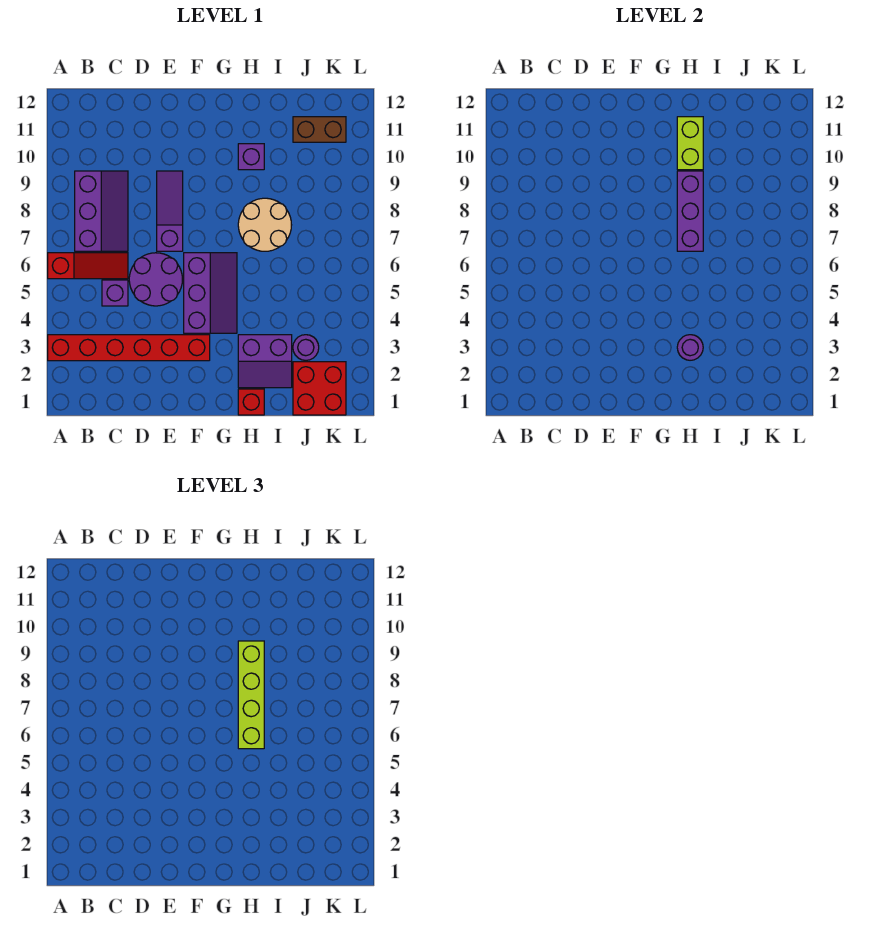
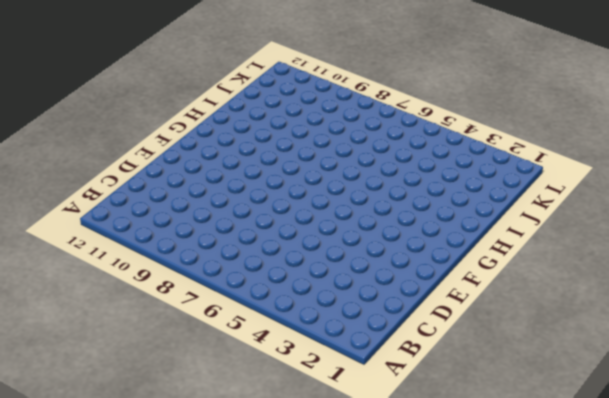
none -> red brick A3:F3 level 1
none -> red slope A6:C6 level 1 top A
none -> purple slope B7:C9 level 1 top B

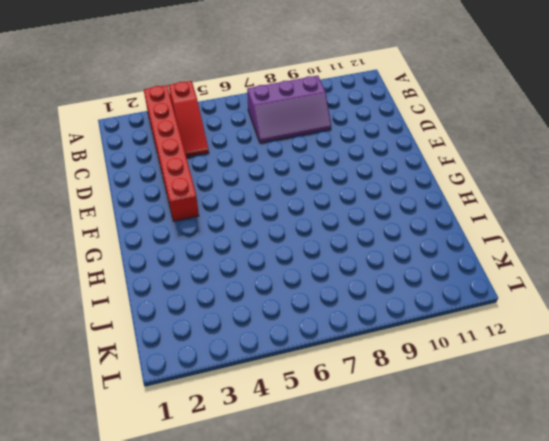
red slope A4:C4 level 1 top A -> red slope A6:C6 level 1 top A
none -> purple brick C5 level 1
none -> purple round brick D5:E6 level 1
none -> purple slope E7:E9 level 1 top 7

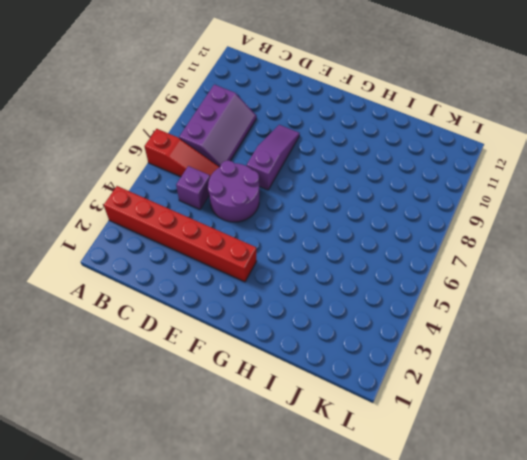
none -> purple slope F4:G6 level 1 top F
none -> red brick H1 level 1
none -> purple slope H2:I3 level 1 top 3

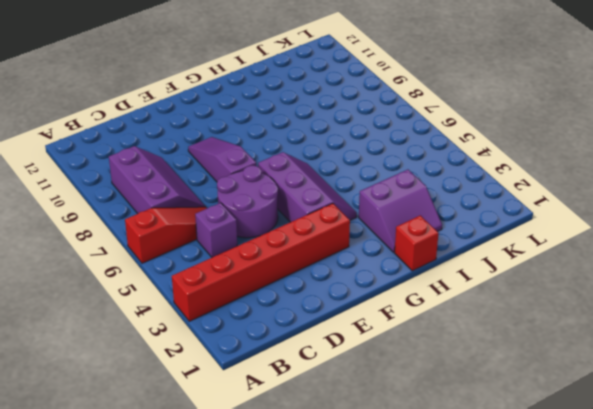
none -> tan round brick H7:I8 level 1
none -> purple brick H10 level 1
none -> red brick J1:K2 level 1

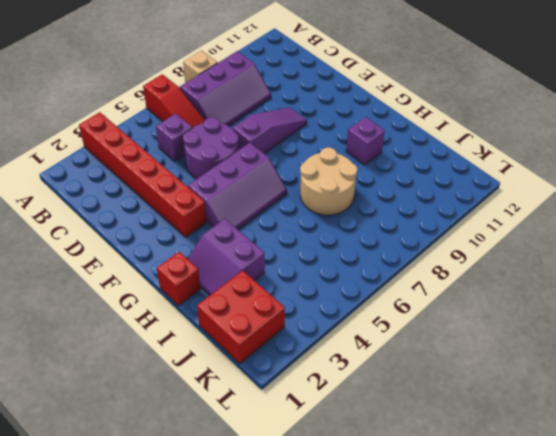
tan brick A8 level 1 -> none
none -> purple round brick J3 level 1
none -> brown brick J11:K11 level 1
none -> purple round brick H3 level 2

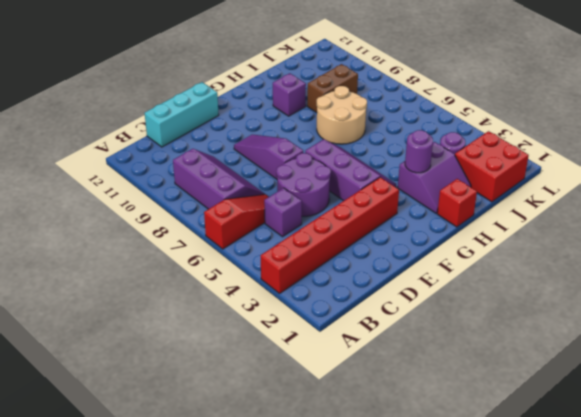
cyan brick C12:E12 level 1 -> none
brown brick I9:J9 level 1 -> brown brick J11:K11 level 1
none -> purple brick H7:H9 level 2
none -> lime brick H10:H11 level 2
none -> lime brick H6:H9 level 3

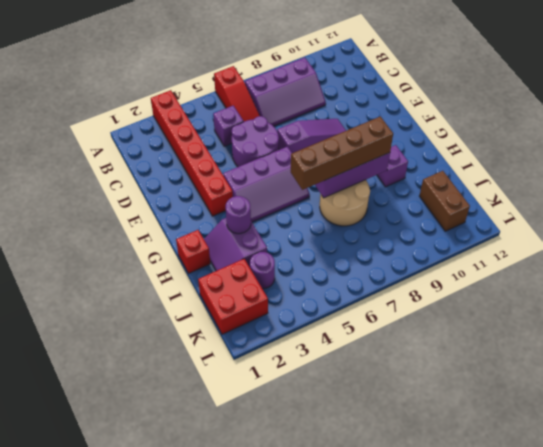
brown brick H6:H9 level 3 -> lime brick H6:H9 level 3
none -> lime brick H10:H11 level 2

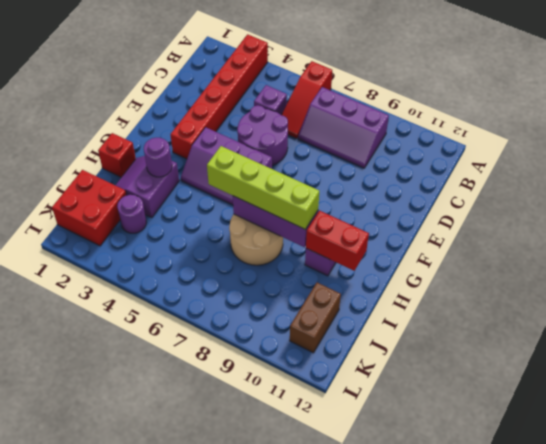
red brick H10:H11 level 2 -> lime brick H10:H11 level 2
none -> purple slope E7:E9 level 1 top 7

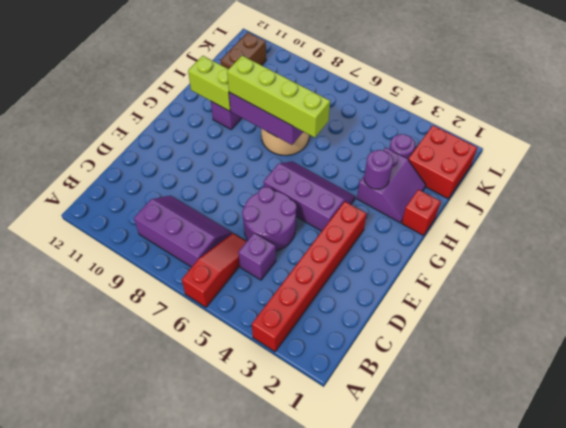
none -> purple slope E7:E9 level 1 top 7

